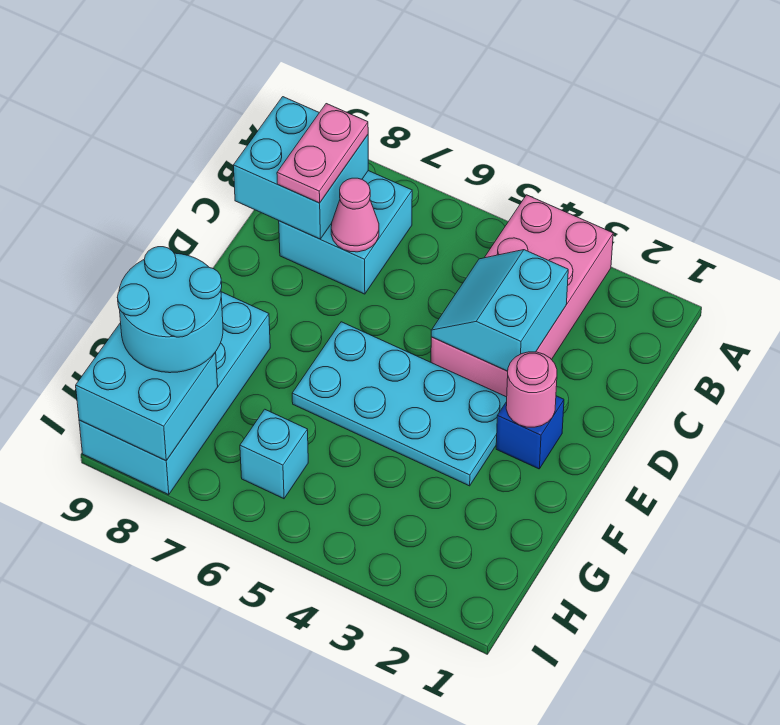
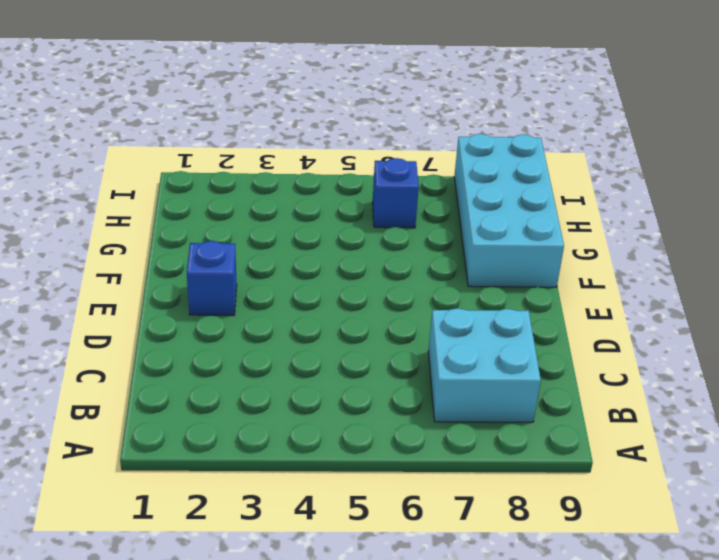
blue brick H6 level 1 -> cyan brick H6 level 1
none -> pink brick A3:D4 level 1
none -> cyan plate E3:F6 level 1
none -> cyan brick B8:C9 level 2

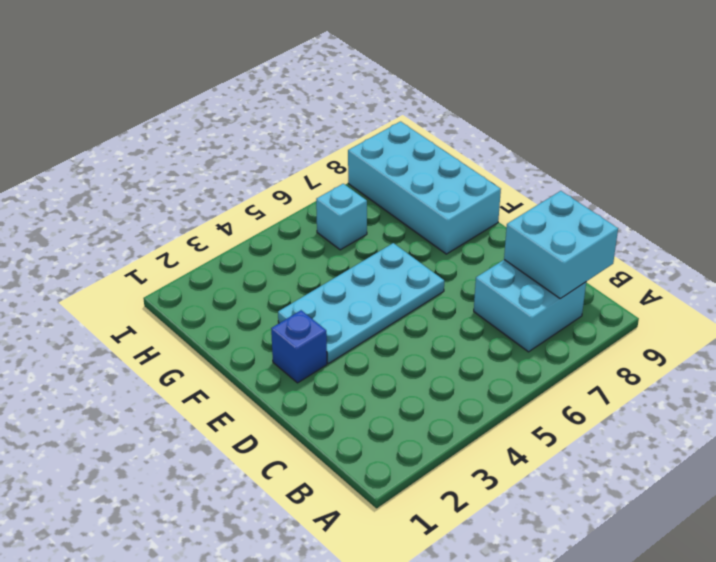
none -> pink brick A3:D4 level 1
none -> cyan slope C3:D4 level 2 top 3
none -> pink cone C7 level 2

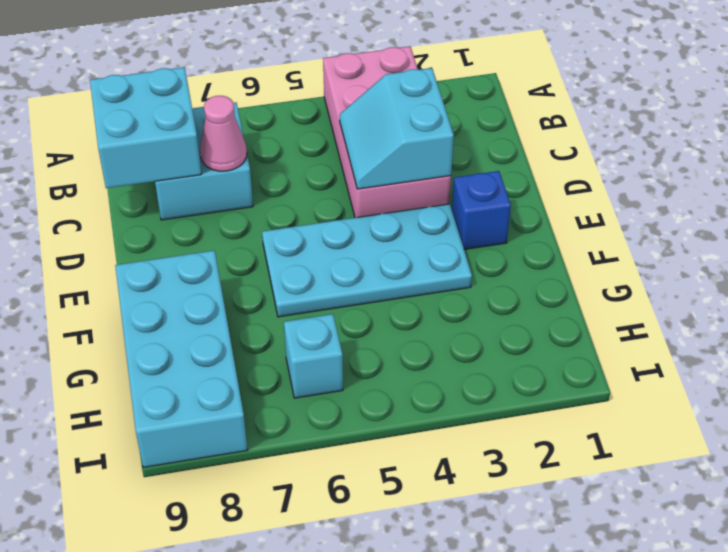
none -> pink round brick E2 level 2
none -> cyan brick H8:I9 level 2
none -> pink plate B8:C8 level 3

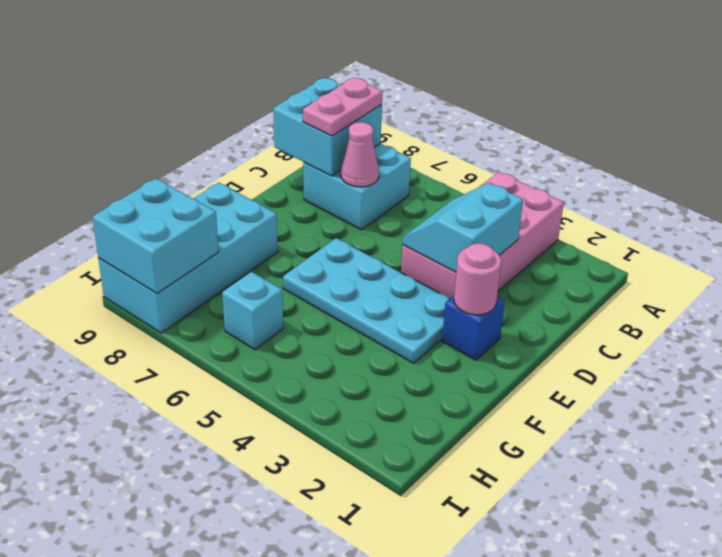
none -> cyan round brick G8:H9 level 3

